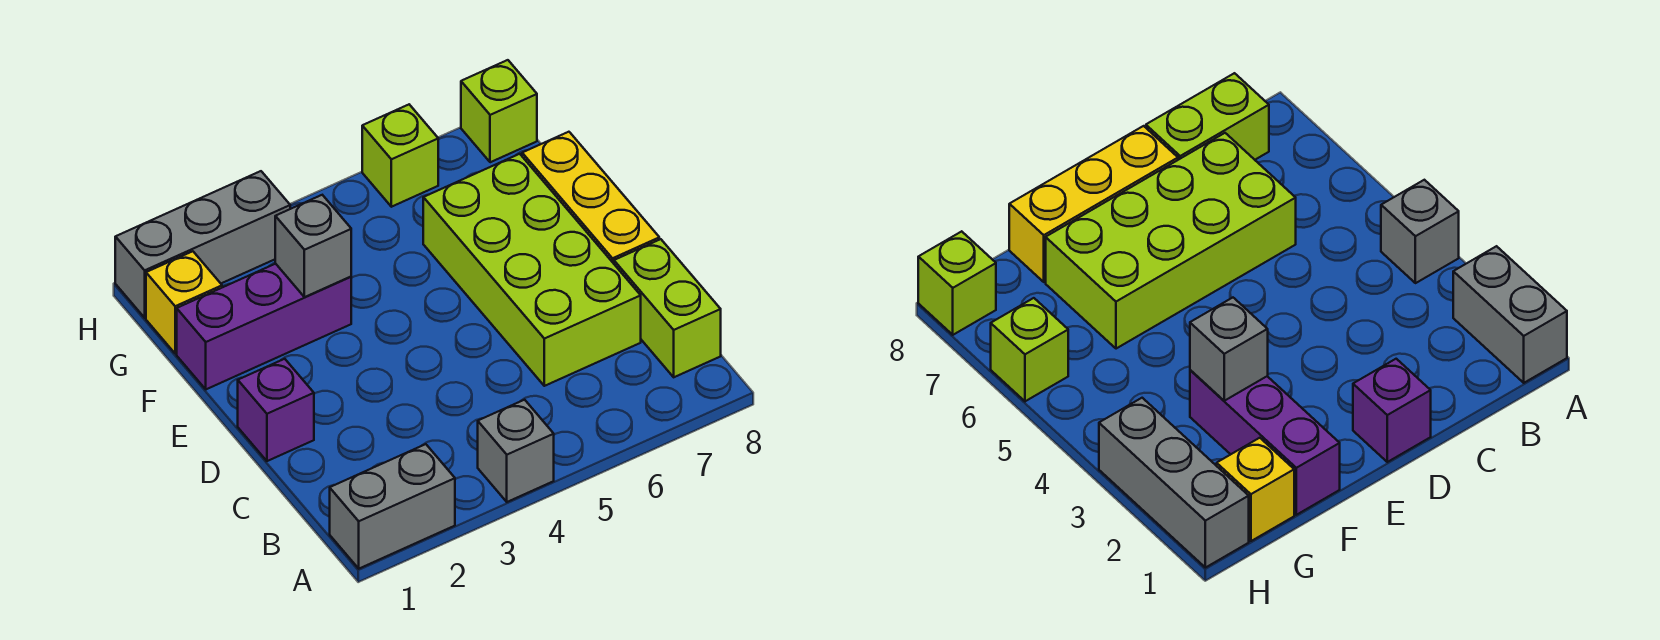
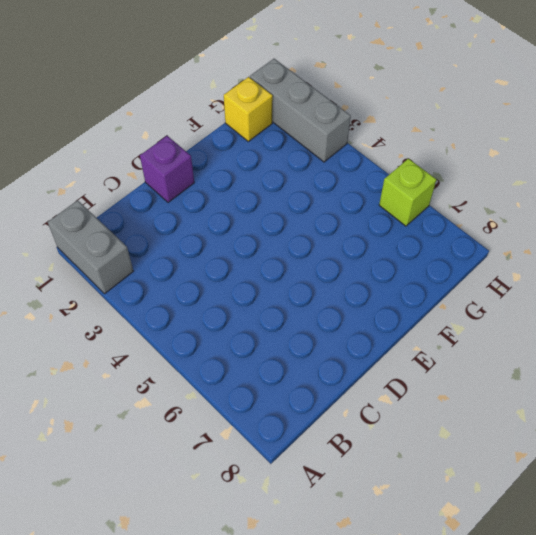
none -> grey brick A4 level 1
none -> lime brick B8:C8 level 1
none -> lime brick C6:F7 level 1

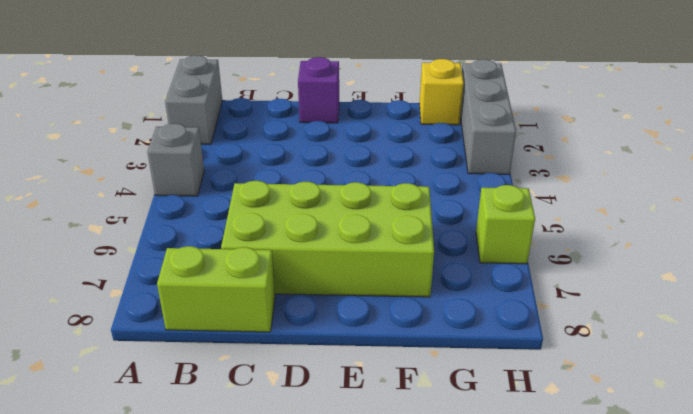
none -> yellow brick D8:F8 level 1
none -> purple brick F1:F3 level 1
none -> lime brick H8 level 1

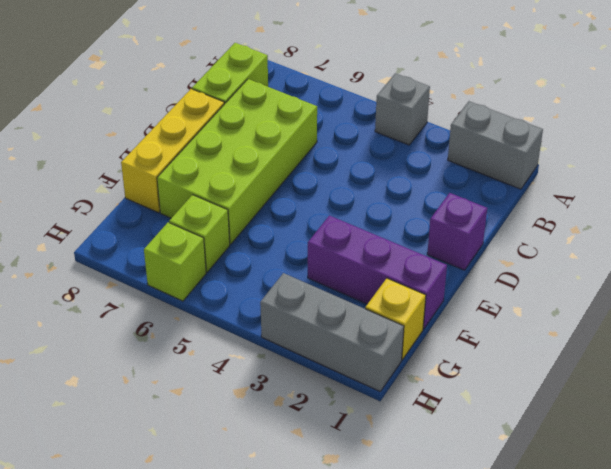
lime brick G6 level 1 -> lime brick H8 level 1
none -> grey brick F3 level 2

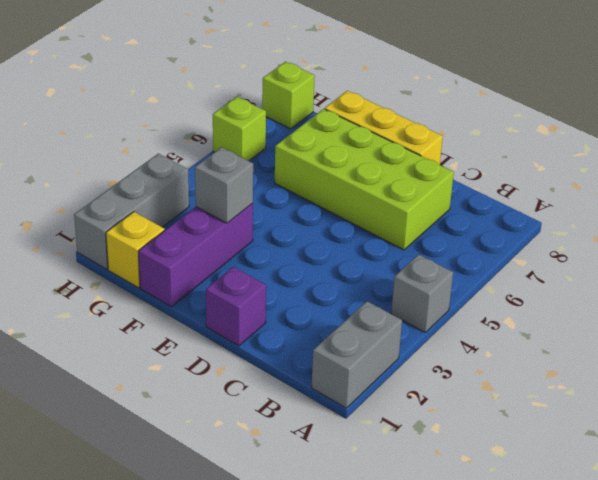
none -> lime brick B8:C8 level 1

